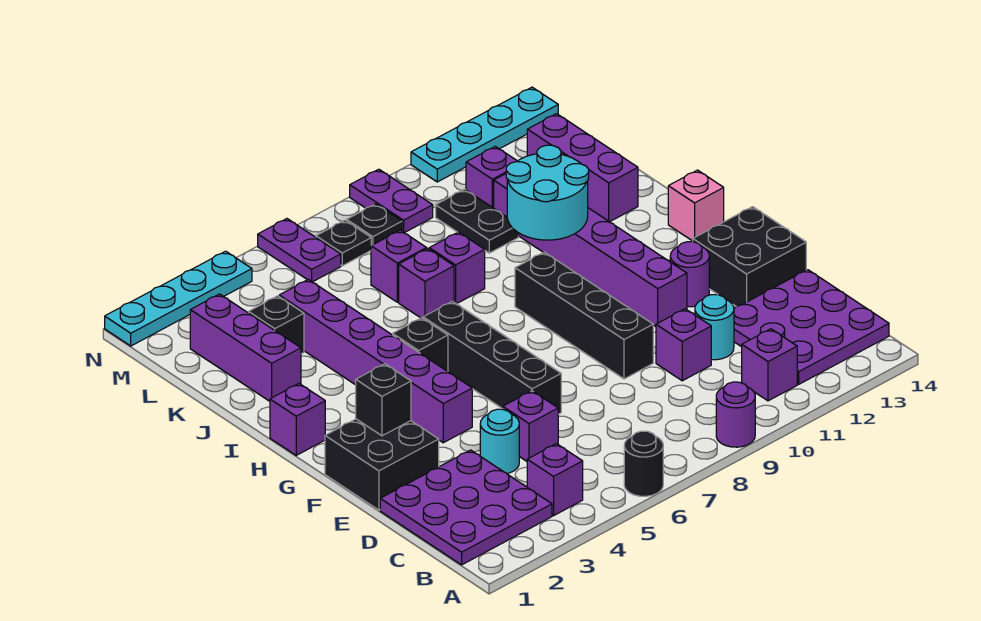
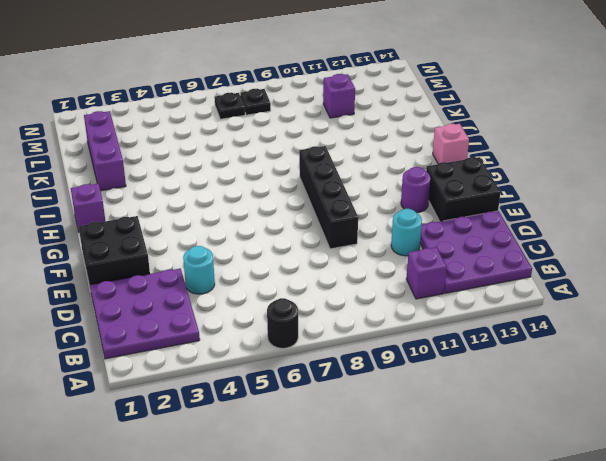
none -> purple round brick A9 level 1
none -> purple brick B4 level 1
none -> purple brick D5 level 1
none -> purple brick D10 level 1

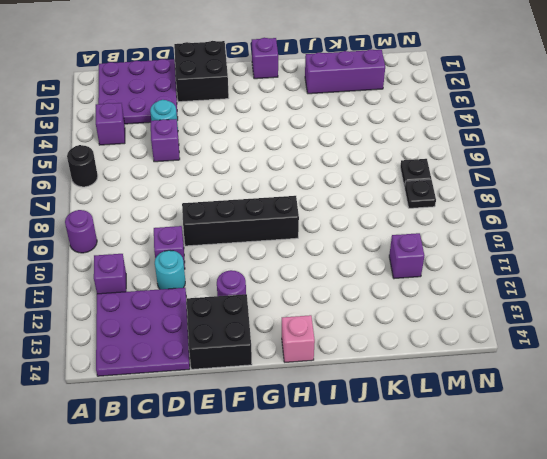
none -> black brick E6:H6 level 1
none -> purple brick F4:K4 level 1
none -> purple brick F11:K11 level 1
none -> black brick H5 level 1

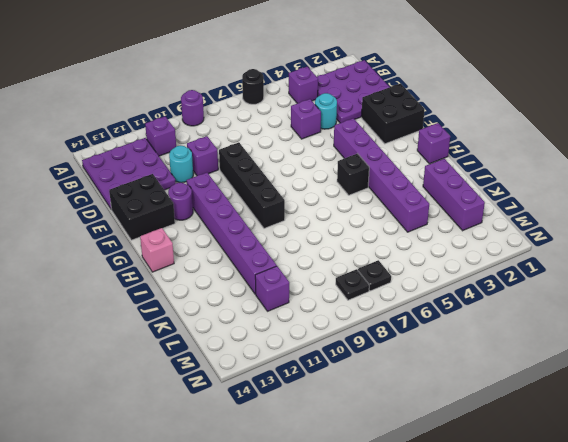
none -> black brick E6:H6 level 1
none -> purple brick J7 level 1
none -> purple brick J8 level 1
none -> purple brick J13:L13 level 1

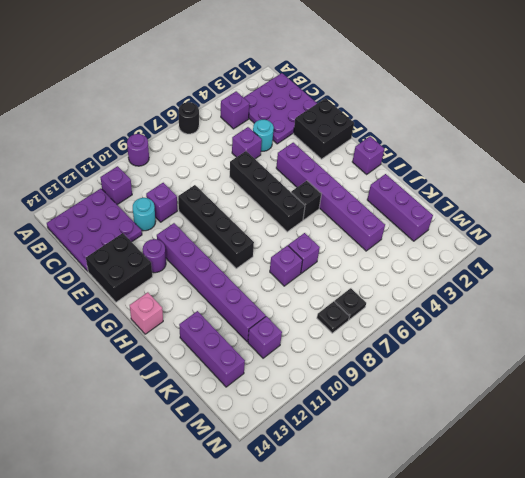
none -> black brick K3 level 1
none -> purple brick K7 level 1
none -> black plate K10:L10 level 1
none -> purple plate M6:N6 level 1

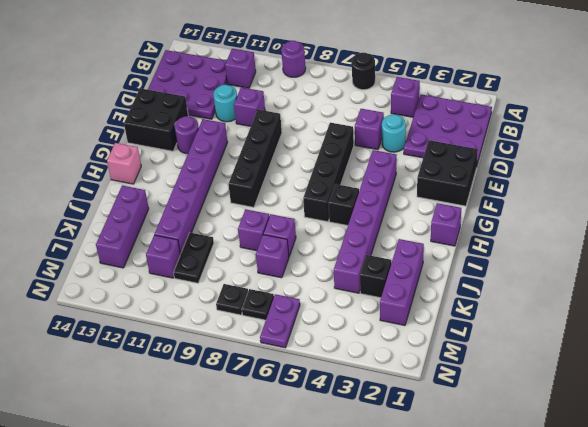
none -> purple plate M9:N9 level 1
none -> cyan plate N1:N4 level 1
none -> cyan plate N11:N14 level 1
none -> black brick F2 level 2

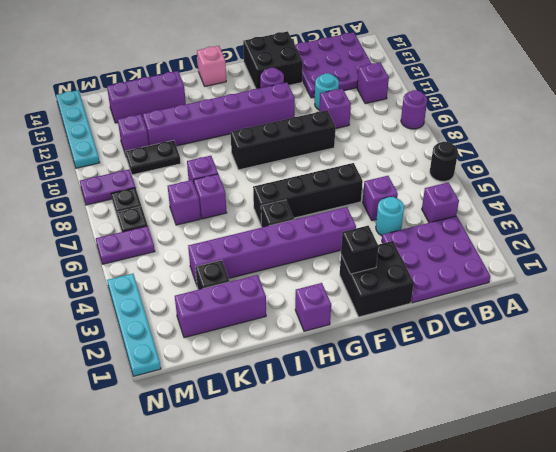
none -> cyan round brick I10:J11 level 2

